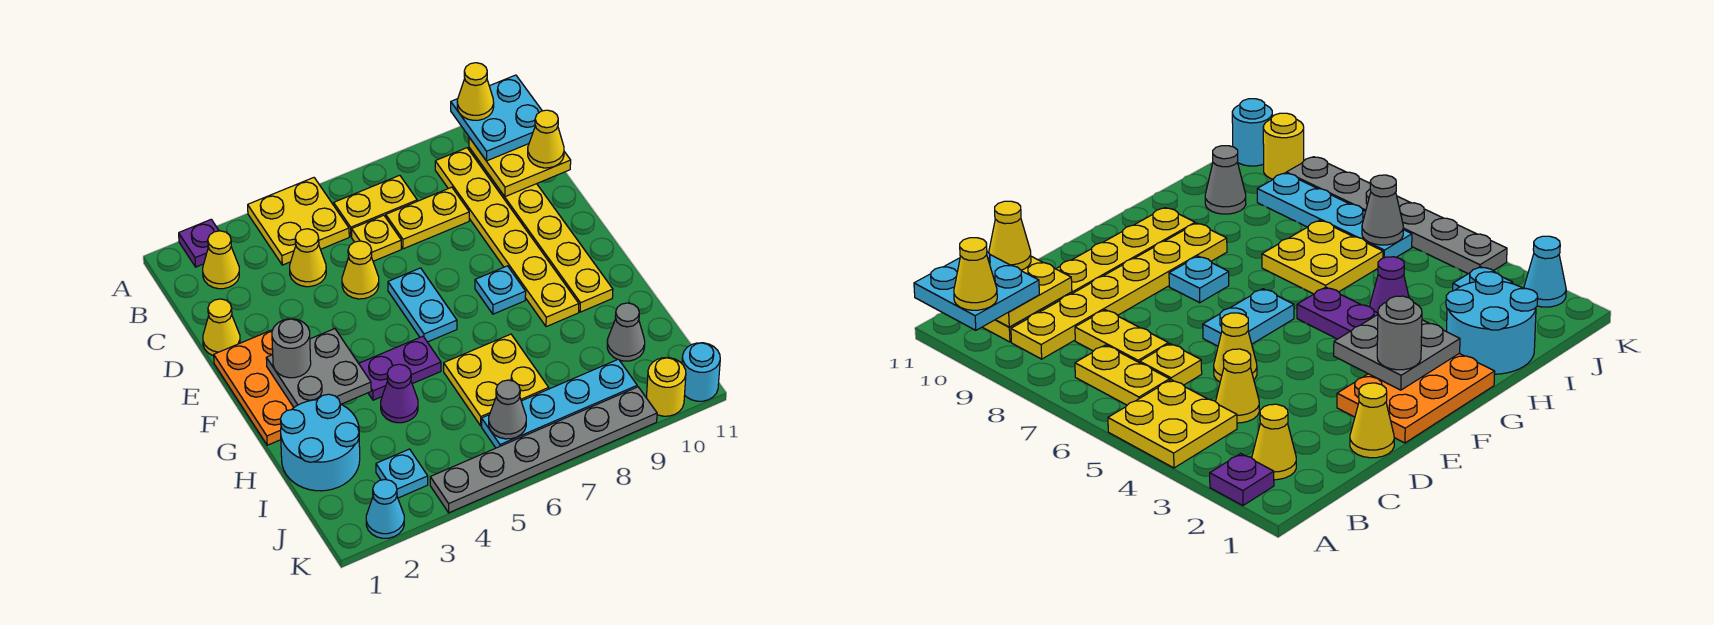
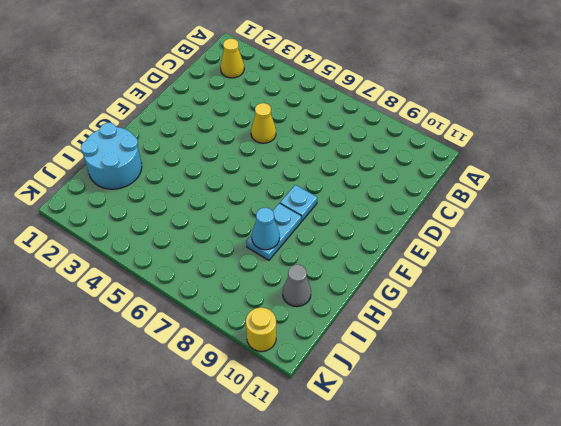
cyan plate G8:H8 level 1 -> cyan plate E6:F6 level 1
cyan cone H8 level 2 -> cyan cone K2 level 1
none -> purple plate A2 level 1
none -> yellow plate A4:B5 level 1
none -> yellow plate B6:B7 level 1
none -> yellow plate B9:G9 level 1

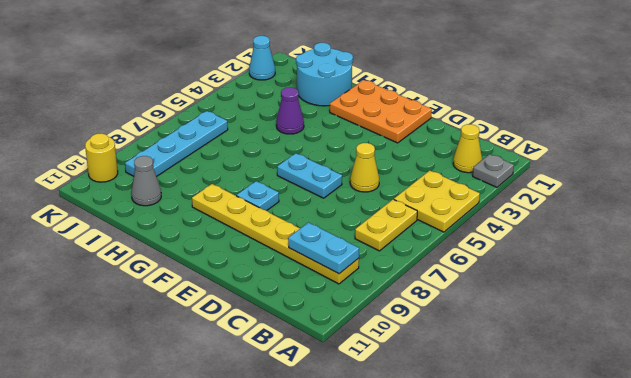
grey plate A2 level 1 -> purple plate A2 level 1
cyan plate B9:C9 level 2 -> none
none -> yellow plate B10:G10 level 1
none -> yellow cone C4 level 1
none -> yellow plate C6 level 1
none -> yellow plate C7:C8 level 1

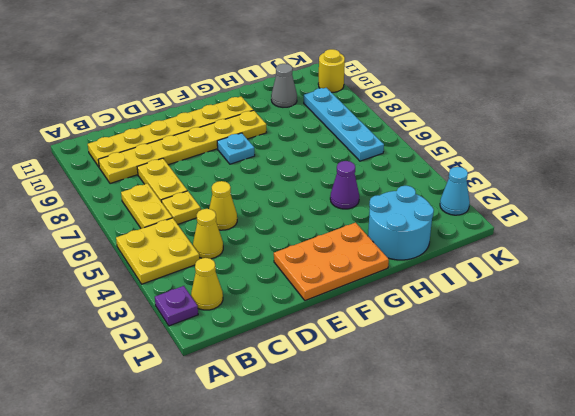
none -> yellow cone D1 level 1
none -> cyan plate E6:F6 level 1
none -> purple plate G4:G5 level 1
none -> yellow plate H6:I7 level 1

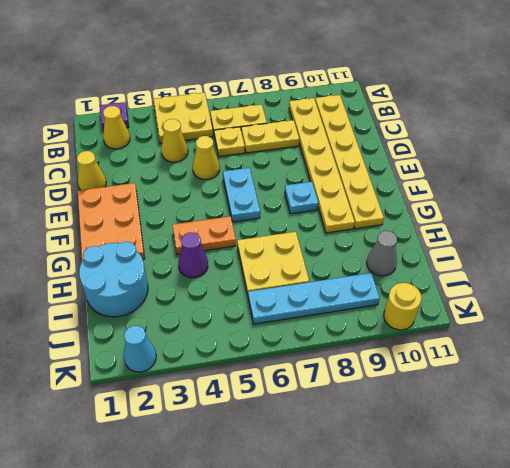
orange plate G4:G5 level 1 -> purple plate G4:G5 level 1
none -> cyan plate J3 level 1
none -> grey plate K4:K9 level 1
none -> cyan round brick K11 level 1
none -> yellow plate B10:C11 level 2

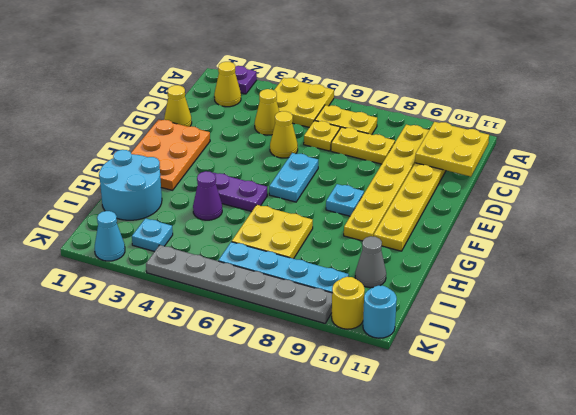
none -> grey plate F2:G3 level 2
none -> grey cone J6 level 2
none -> cyan plate A10:B11 level 3
none -> yellow cone C11 level 3

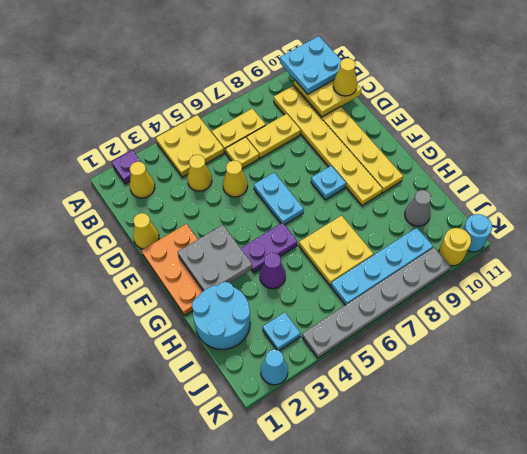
none -> grey cone J6 level 2
none -> grey round brick F2 level 3
none -> yellow cone A10 level 4

